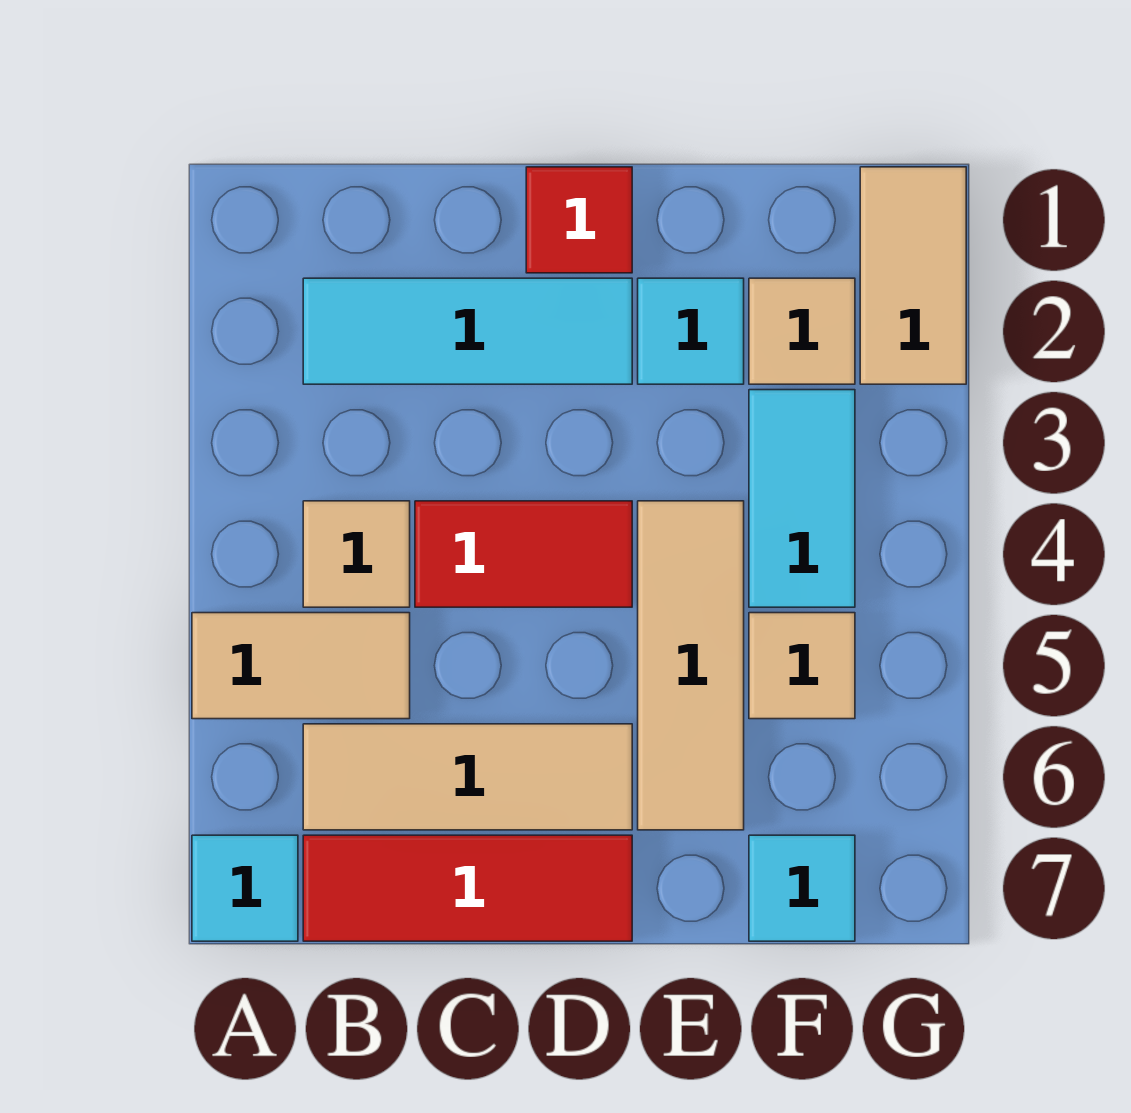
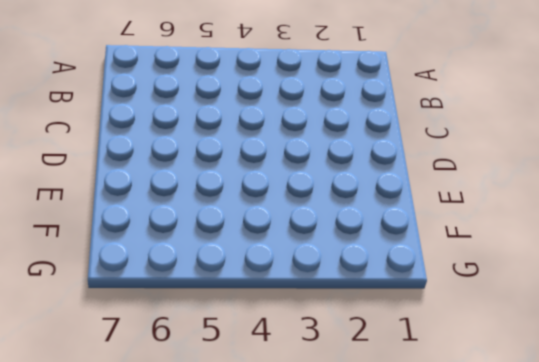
none -> tan tile A5:B5 level 1
none -> cyan tile A7 level 1
none -> cyan tile B2:D2 level 1

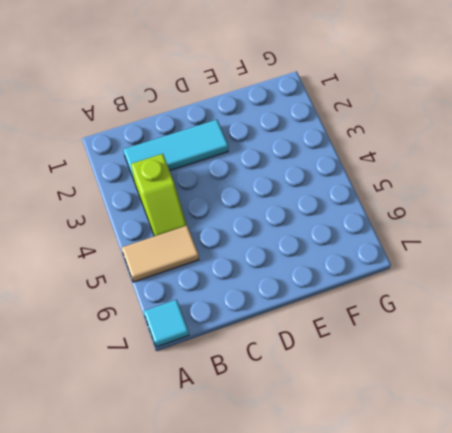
lime slope B3:B4 level 1 top 3 -> tan tile B4 level 1
none -> tan tile B6:D6 level 1
none -> red tile B7:D7 level 1
none -> red tile C4:D4 level 1

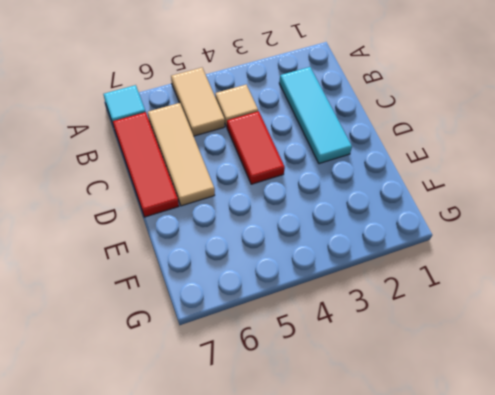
none -> red tile D1 level 1
none -> cyan tile E2 level 1
none -> tan tile E4:E6 level 1

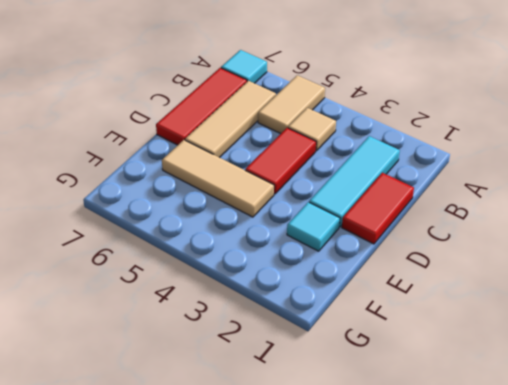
red tile C1:D1 level 1 -> red tile D1 level 1
none -> tan tile F2 level 1
none -> cyan tile F3:F4 level 1
none -> tan tile F5 level 1

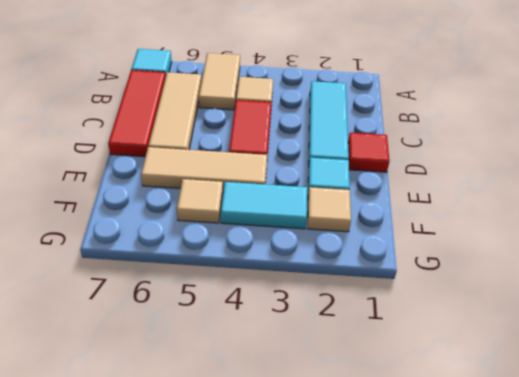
none -> cyan tile F7 level 1
none -> tan tile G1:G2 level 1

